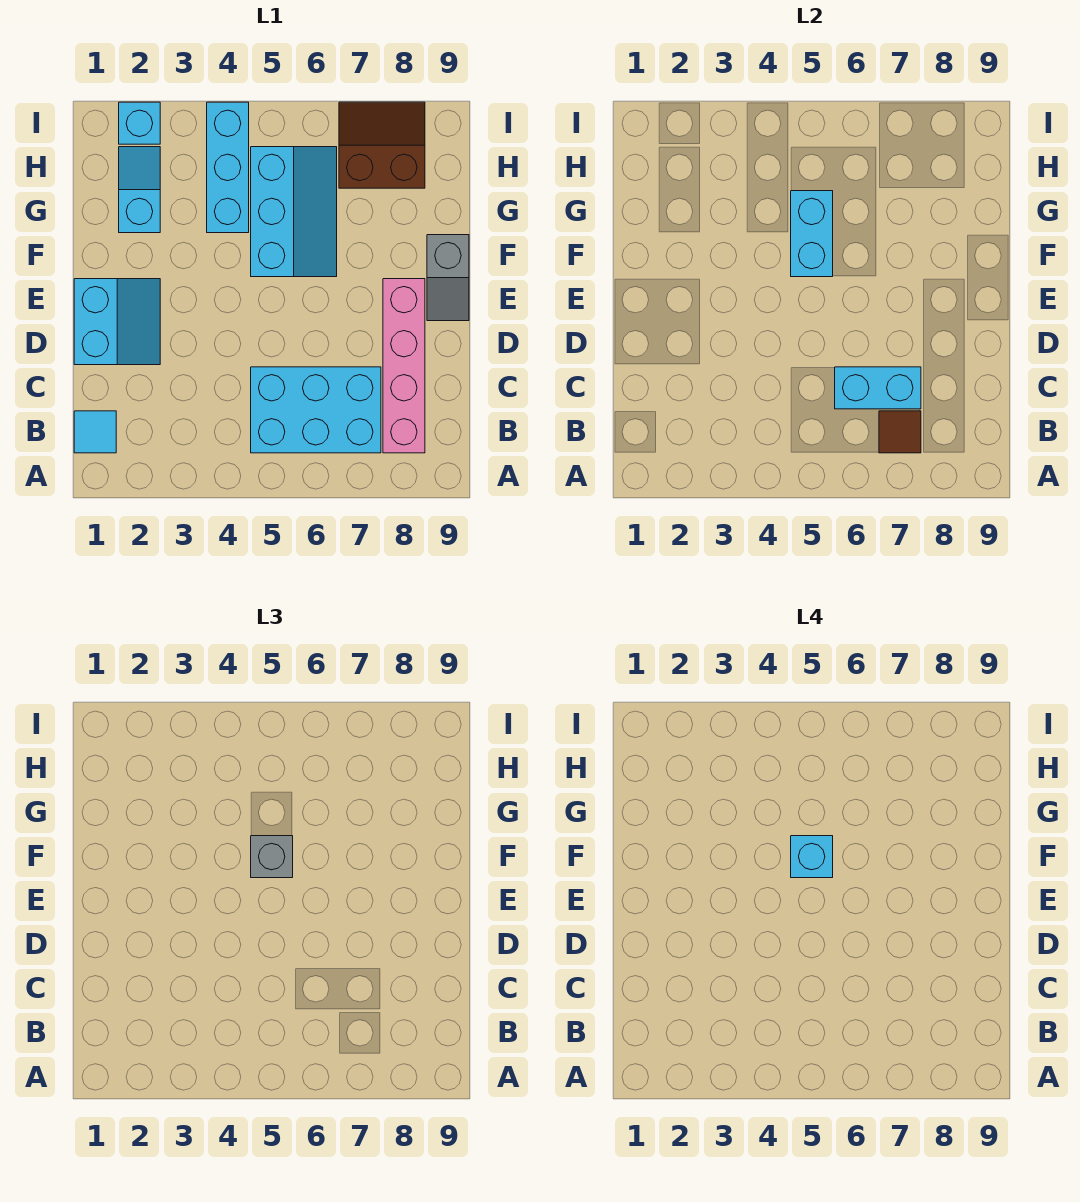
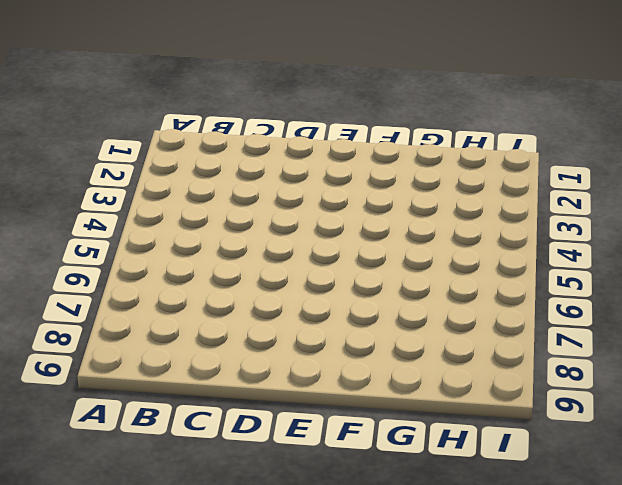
none -> cyan tile B1 level 1
none -> cyan brick B5:C7 level 1
none -> pink brick B8:E8 level 1

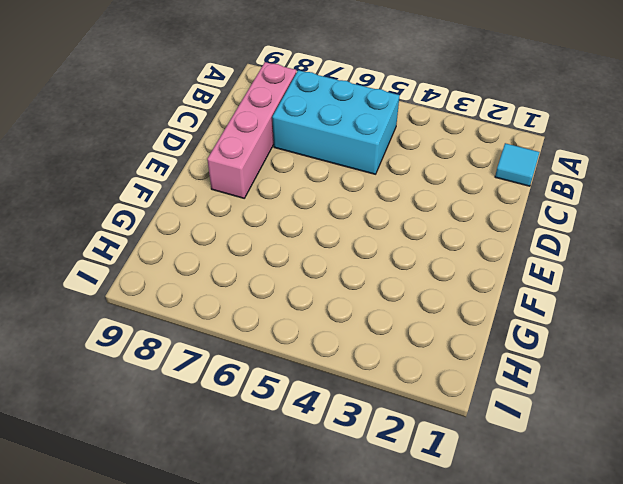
none -> cyan slope D1:E2 level 1 top 1
none -> grey slope E9:F9 level 1 top F
none -> cyan slope F5:H6 level 1 top 5

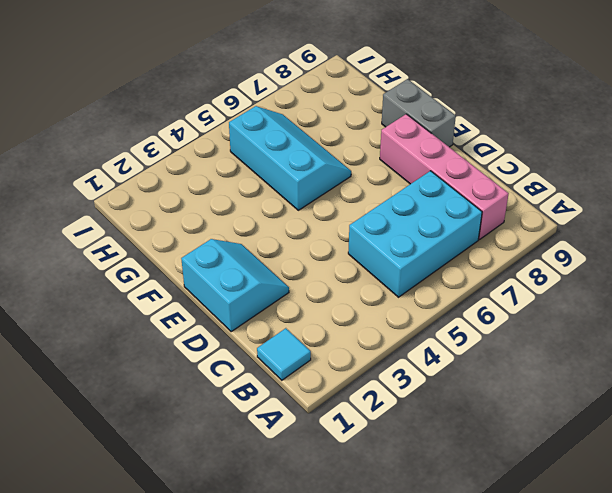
grey brick E9:F9 level 1 -> grey slope E9:F9 level 1 top F
none -> cyan slope G2:H2 level 1 top G
none -> cyan brick G4:I4 level 1
none -> brown slope H7:I8 level 1 top H

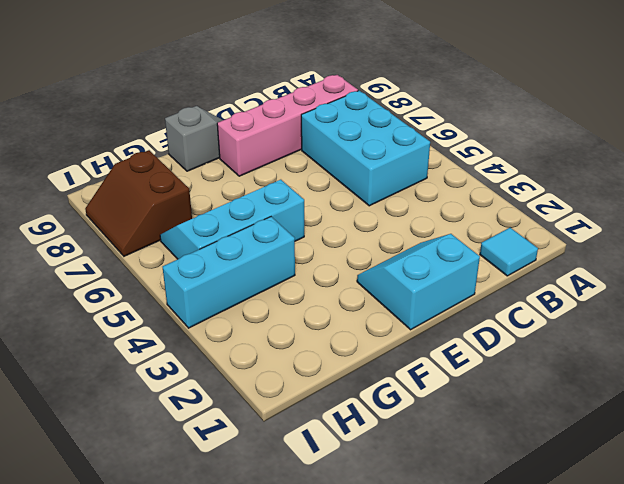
none -> cyan slope G2:H2 level 1 top G
none -> cyan brick I2 level 1
none -> brown tile B7 level 2

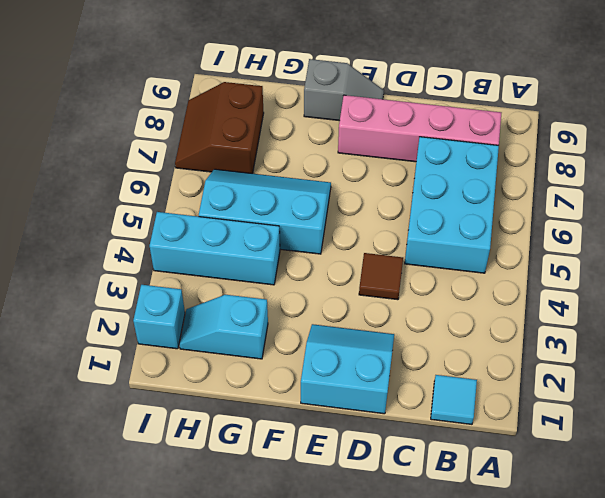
brown tile D4 level 1 -> brown tile B7 level 2
none -> cyan brick C6:C7 level 2
none -> cyan brick F5:G5 level 2
none -> grey brick F5 level 3

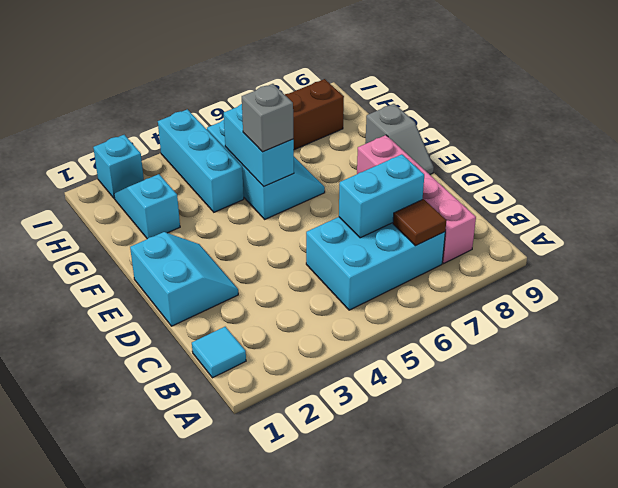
none -> cyan brick F5 level 4

